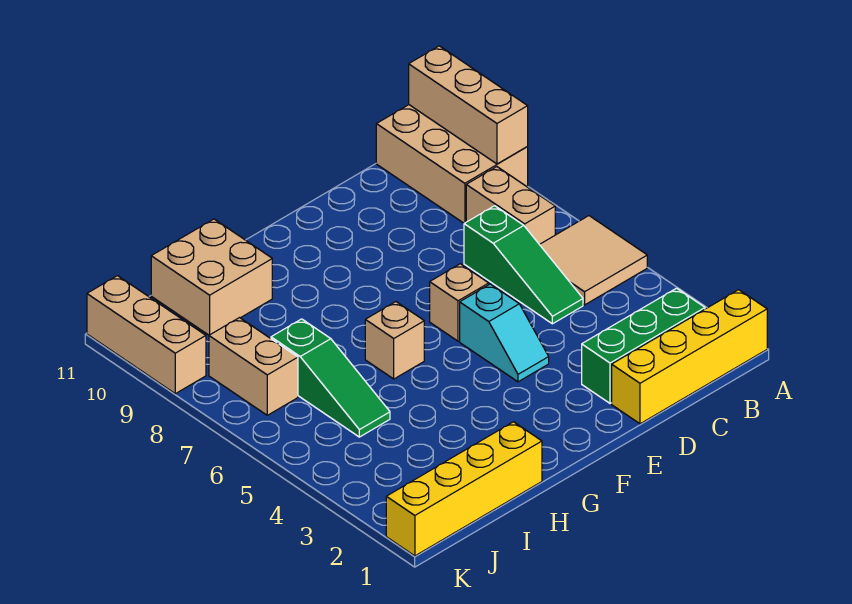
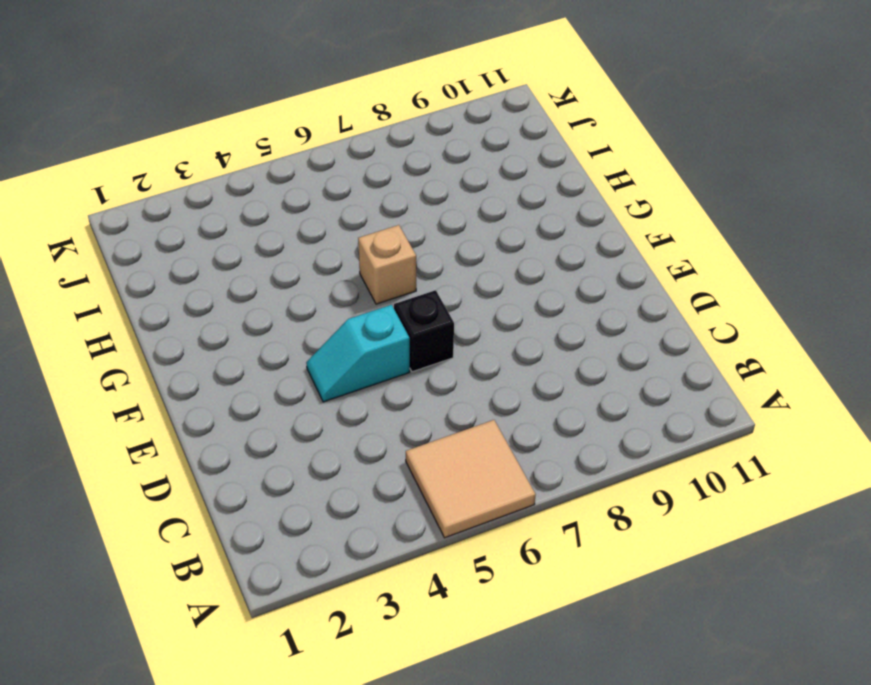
black brick E6 level 1 -> tan brick E6 level 1
none -> yellow brick A1:D1 level 1
none -> tan brick A9:B11 level 1
none -> green brick B2:D2 level 1

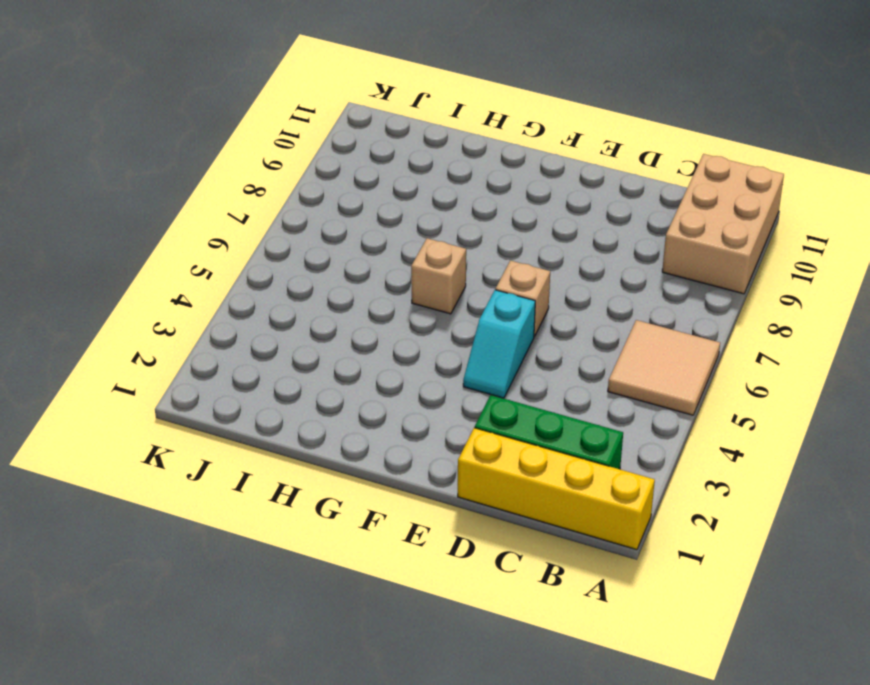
none -> tan brick B7:B8 level 1
none -> green slope C5:C7 level 1 top 7
none -> yellow brick H1:K1 level 1

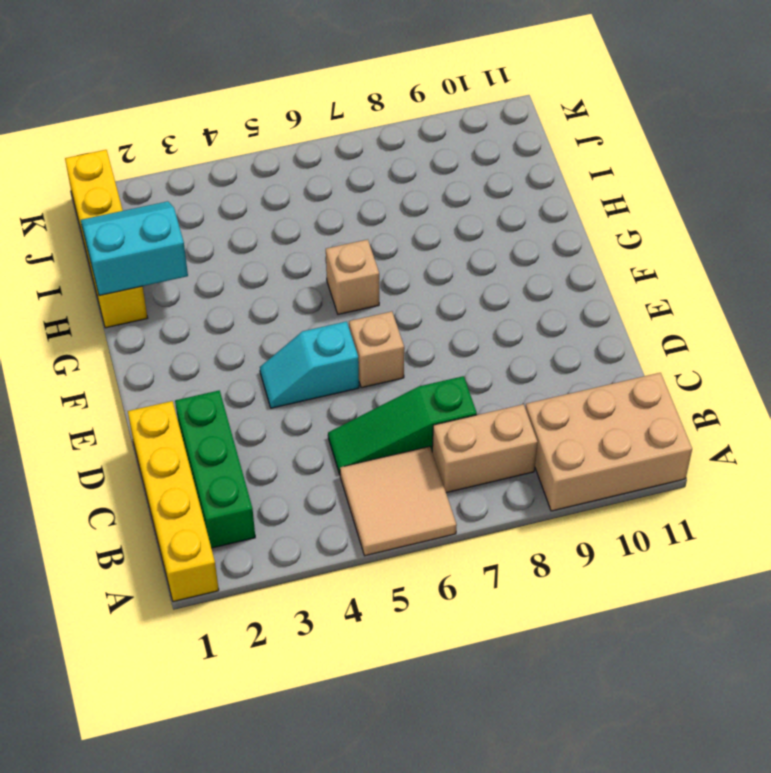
cyan slope H1:I2 level 2 top H -> none
none -> tan brick H10:I11 level 1
none -> green slope I5:I7 level 1 top 7
none -> tan brick J7:J8 level 1

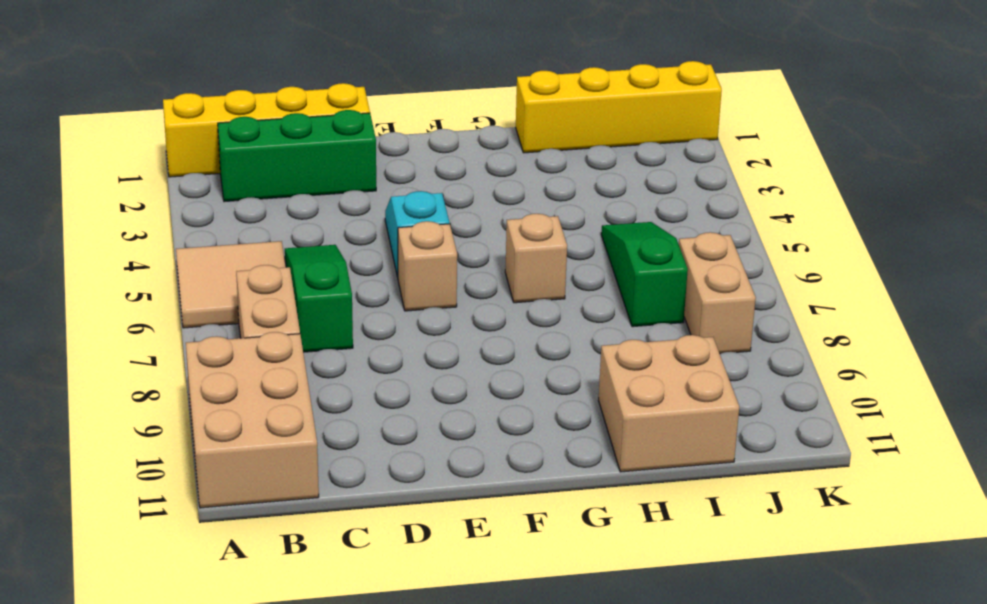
none -> tan brick K9:K11 level 1
none -> tan brick A9:A11 level 2

